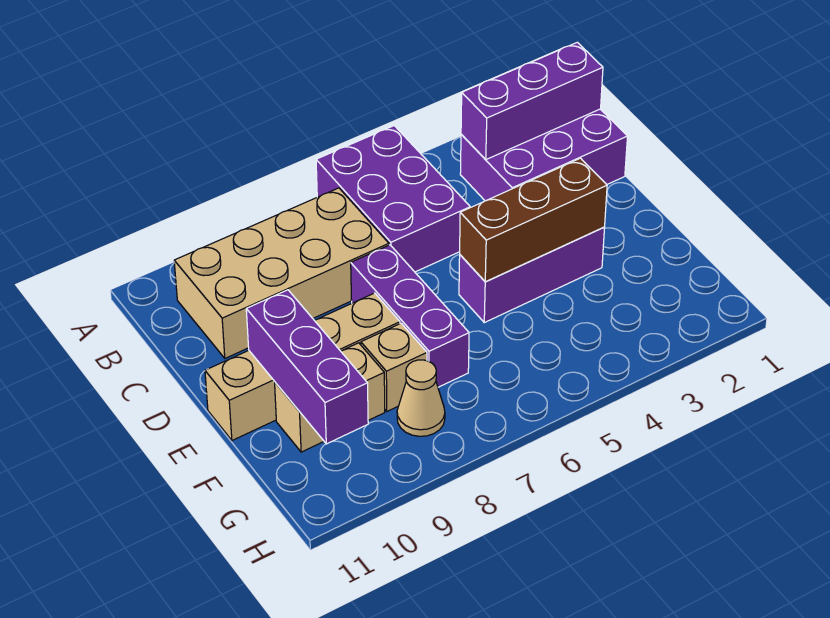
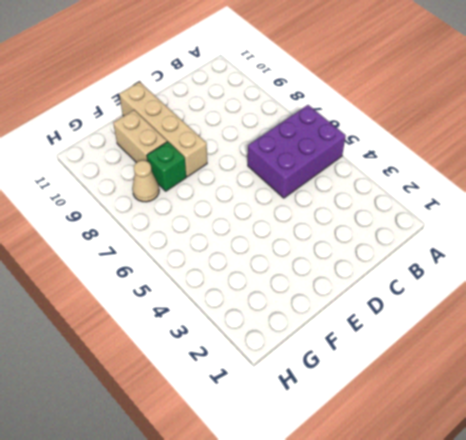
green brick F8 level 1 -> tan brick F8 level 1
none -> purple brick B1:C3 level 1
none -> tan brick B7:C10 level 1
none -> purple brick D7:F7 level 1

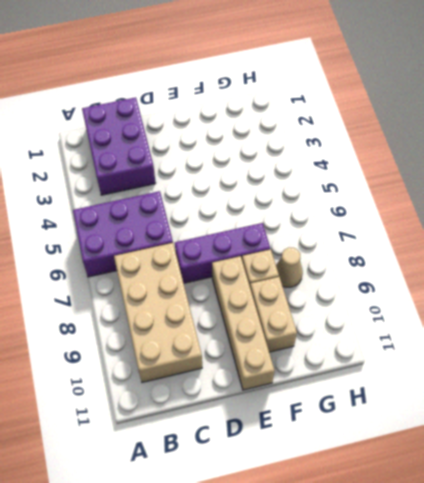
none -> purple brick E3:E5 level 1
none -> purple brick B1:B3 level 2
none -> brown brick E3:E5 level 2

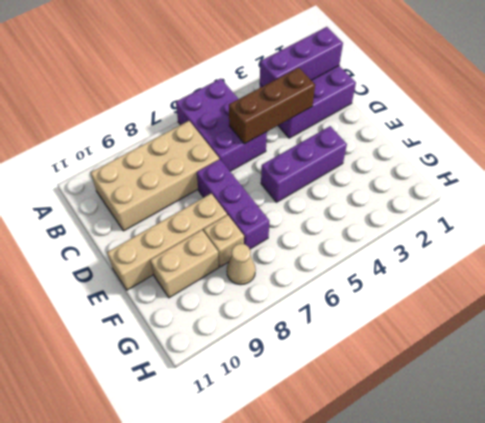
brown brick C3:C5 level 2 -> brown brick E3:E5 level 2
none -> purple brick E10:G10 level 2

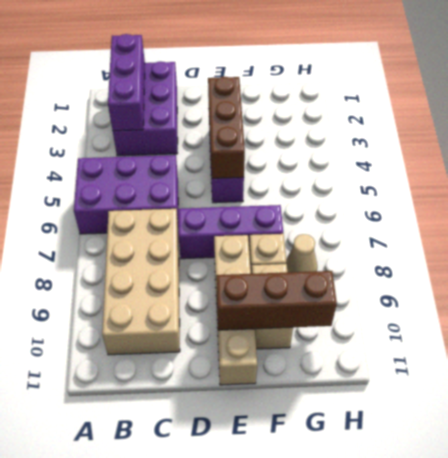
brown brick E10:G10 level 2 -> purple brick E10:G10 level 2

